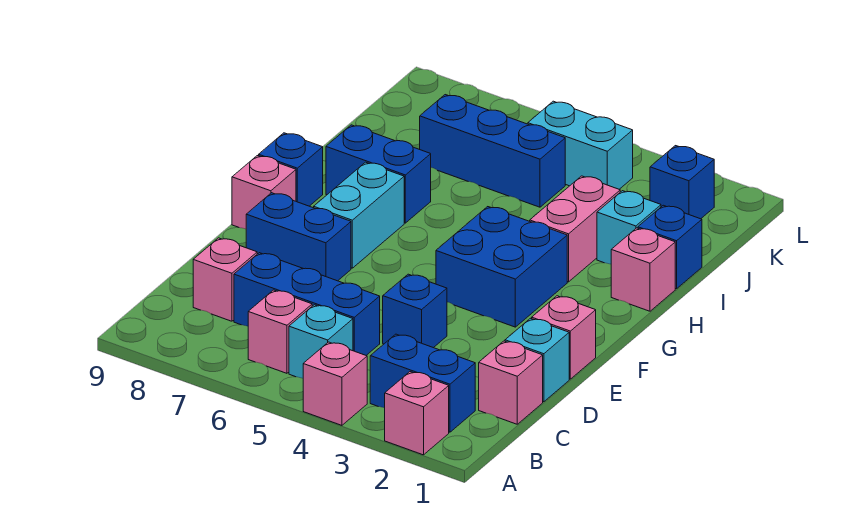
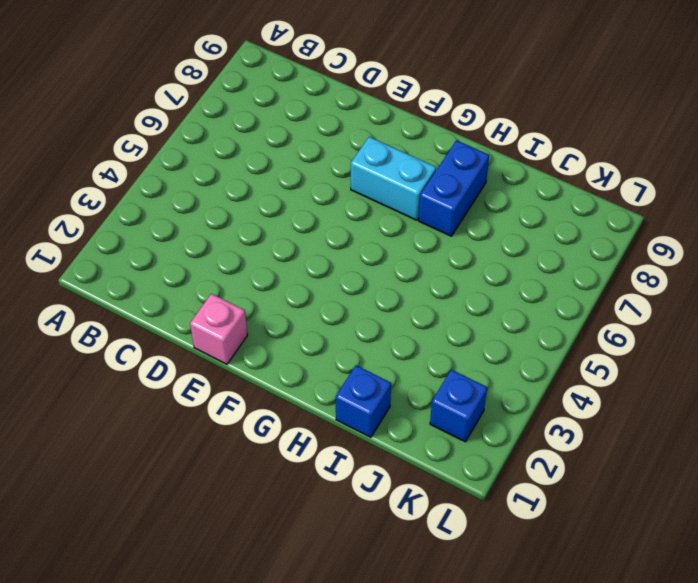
none -> pink brick A2 level 1
none -> pink brick A4 level 1
none -> blue brick B2:B3 level 1

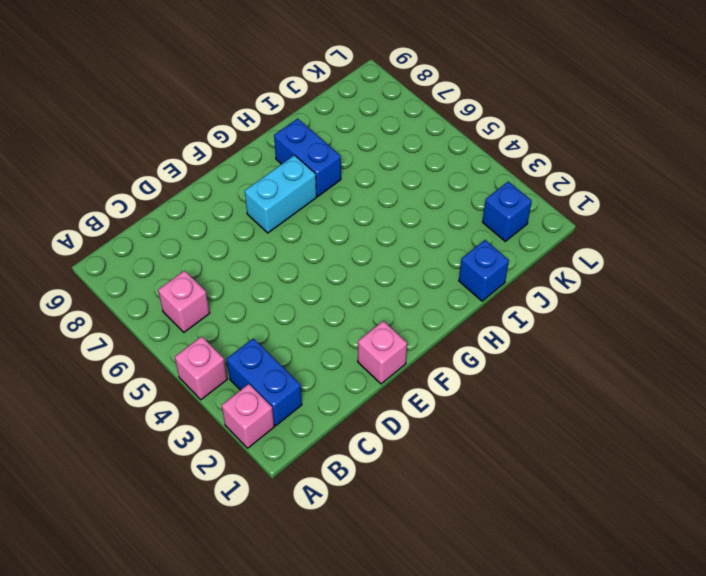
none -> cyan brick B5 level 1
none -> pink brick C1 level 1
none -> blue brick C5:C7 level 1

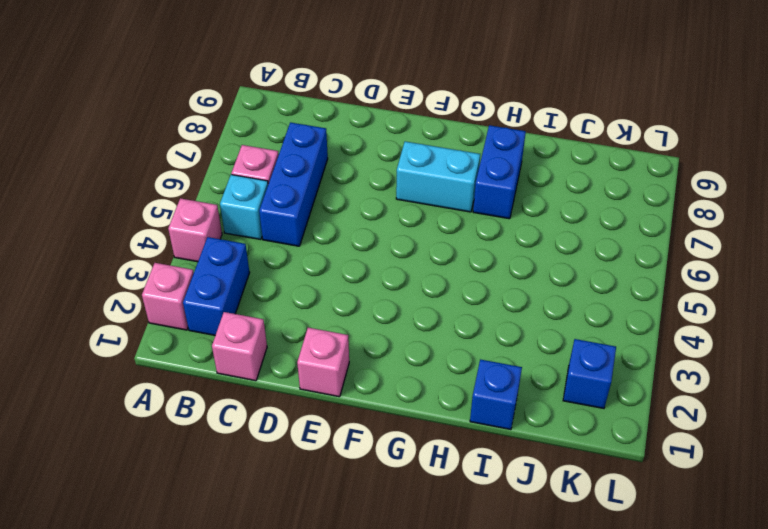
none -> pink brick C8 level 1
none -> cyan brick D1 level 1
none -> blue brick D4 level 1

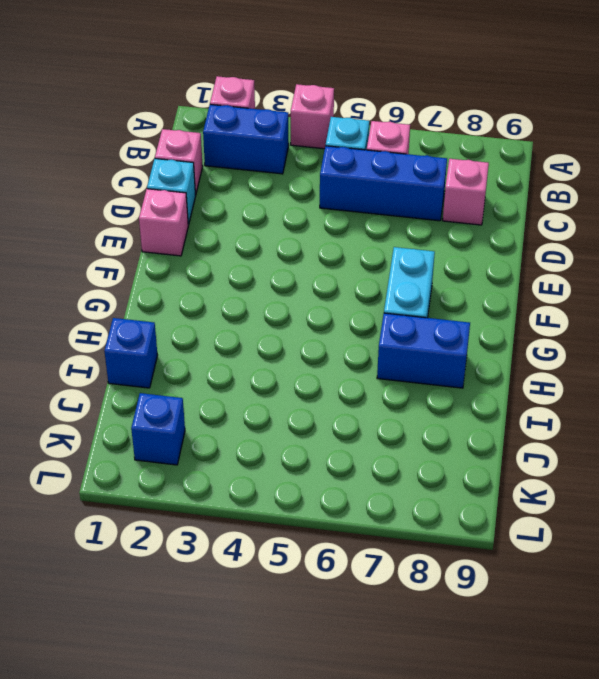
none -> blue brick D4 level 1
none -> blue brick E7:E8 level 1
none -> blue brick F3:G4 level 1

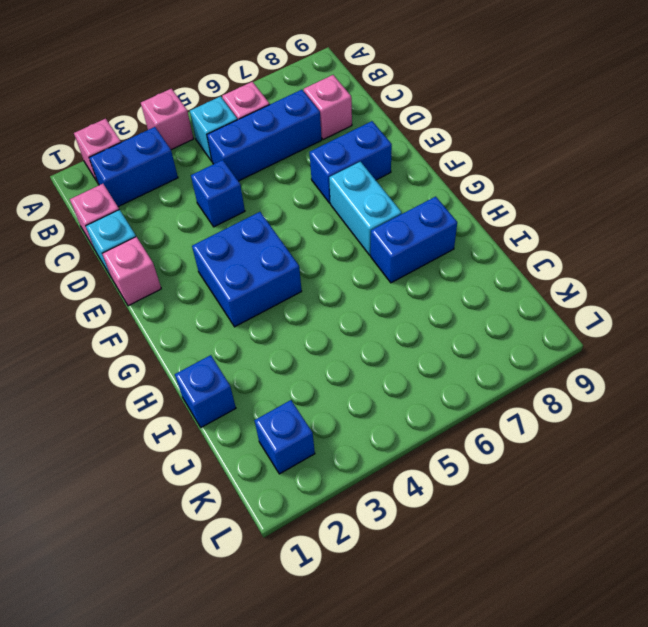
none -> pink brick F9 level 1
none -> blue brick G9 level 1
none -> pink brick H1 level 1

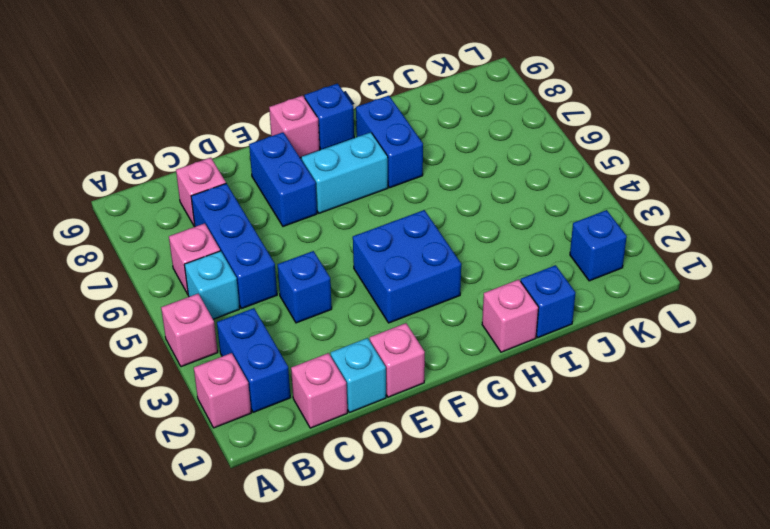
none -> pink brick H3:I3 level 1
none -> cyan brick I2 level 1
none -> blue brick J5:J7 level 1

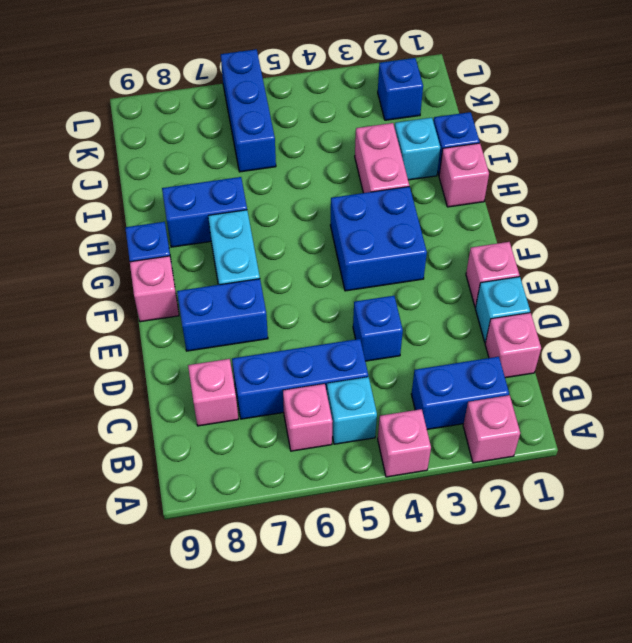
blue brick J6:L6 level 1 -> blue brick J5:J7 level 1
none -> cyan brick K4:K5 level 1

